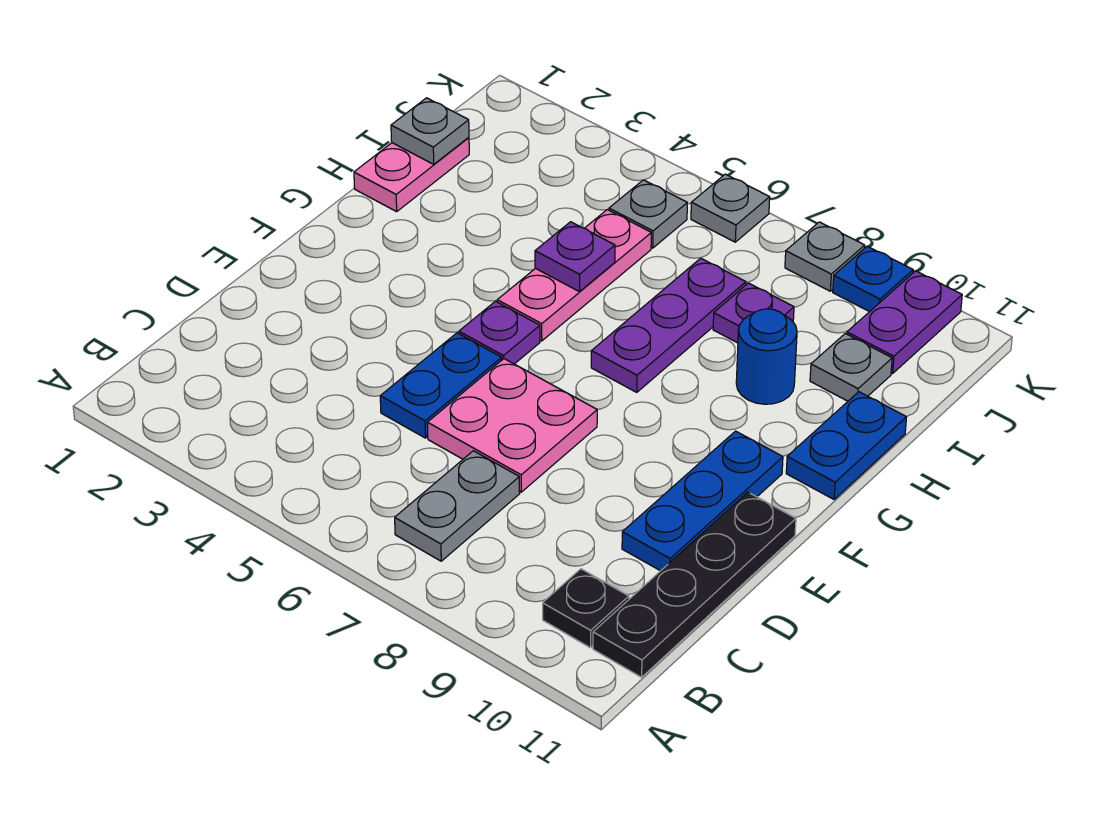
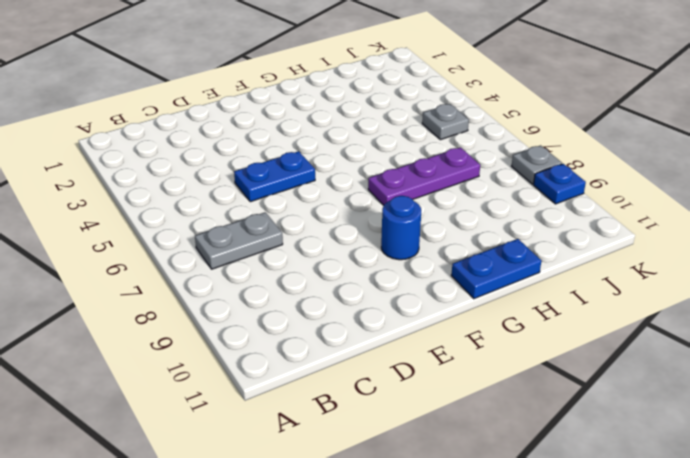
blue round brick F9 level 1 -> blue round brick H9 level 1
none -> black plate B10 level 1
none -> black plate B11:E11 level 1
none -> pink plate D6:E7 level 1

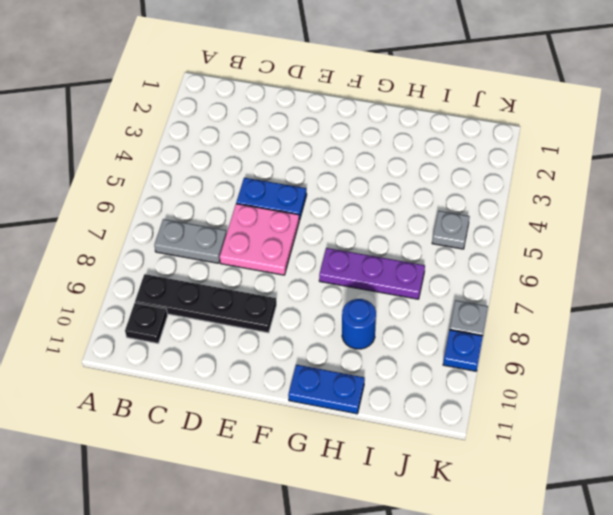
black plate B9:E9 level 1 -> black plate B11:E11 level 1
none -> blue plate D10:F10 level 1
none -> purple plate F5 level 1
none -> pink plate G5:I5 level 1

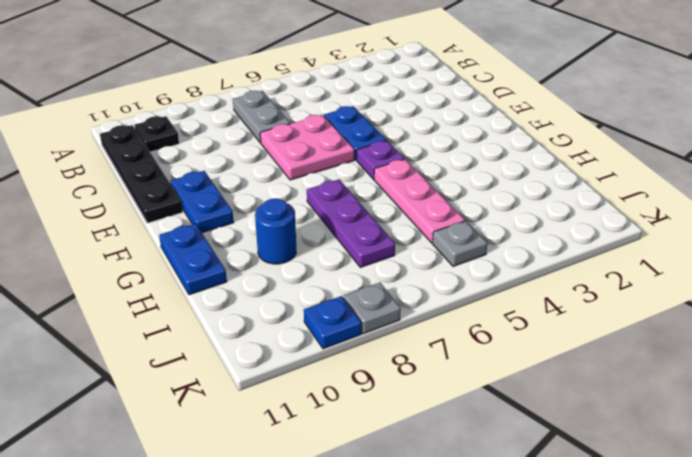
blue plate E10:F10 level 1 -> blue plate D10:F10 level 1
none -> pink plate H1:I1 level 1
none -> purple plate I8 level 1
none -> grey plate I10 level 1

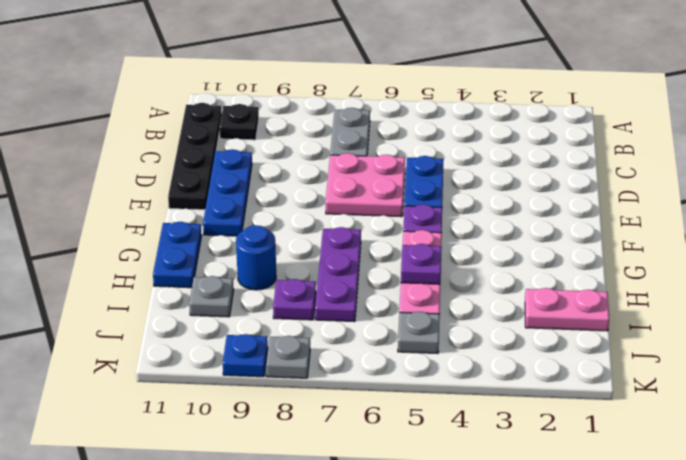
pink plate I1:I2 level 1 -> pink plate H1:I1 level 1
none -> purple plate J10:K10 level 1
none -> grey plate K6 level 1
none -> grey plate I1 level 2

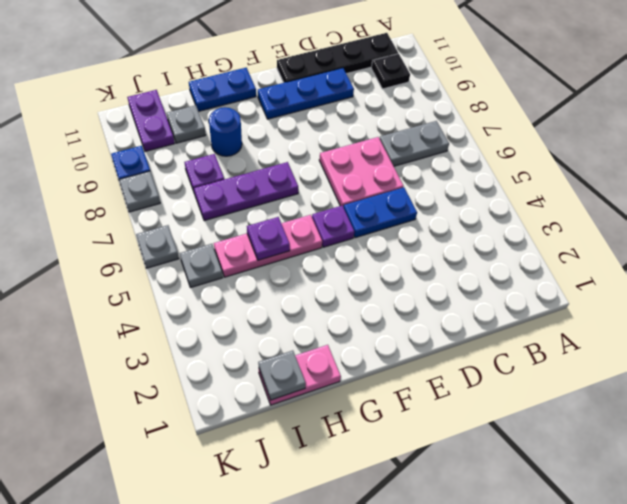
purple plate J10:J11 level 1 -> purple plate J10:K10 level 1

